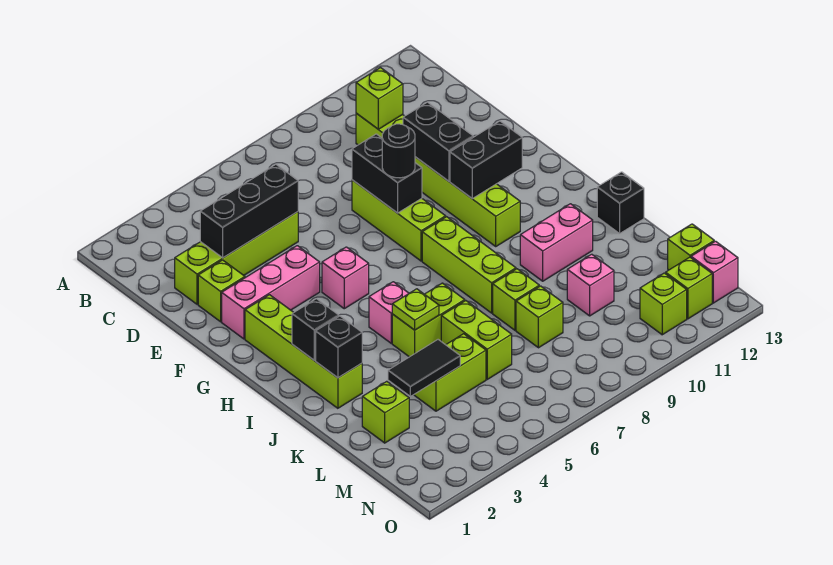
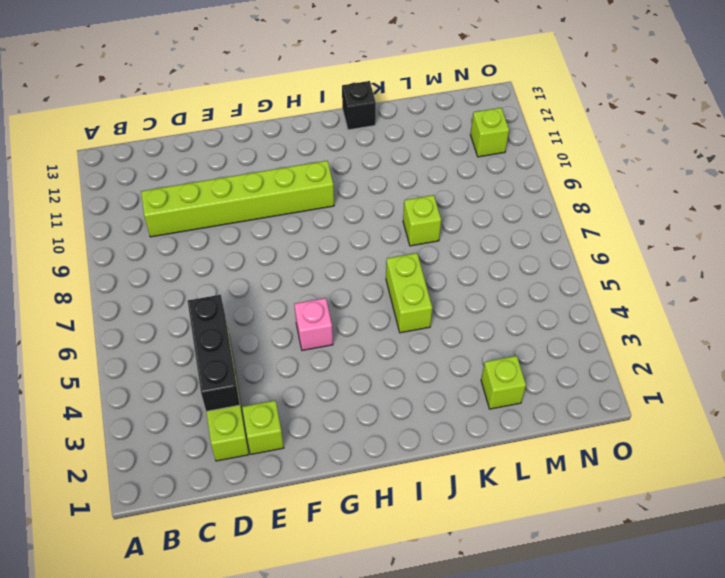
none -> lime brick E8:G8 level 1
none -> pink brick F2:F4 level 1
none -> lime brick G2:J2 level 1
none -> lime brick H8:J8 level 1

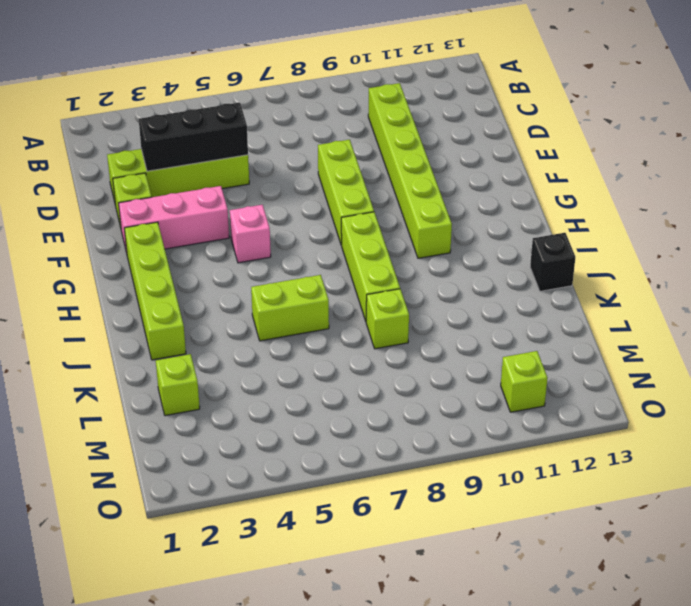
none -> pink brick I5 level 1
none -> pink brick J10:J11 level 1
none -> lime brick K6:L6 level 1
none -> lime brick L4:L5 level 1

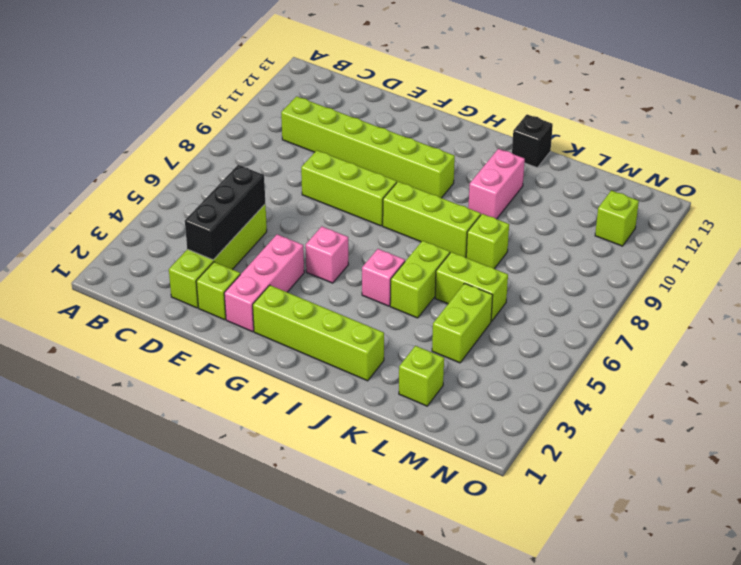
none -> lime brick L8 level 1
none -> pink brick L10 level 1
none -> lime brick M13 level 1
none -> lime brick N12 level 1

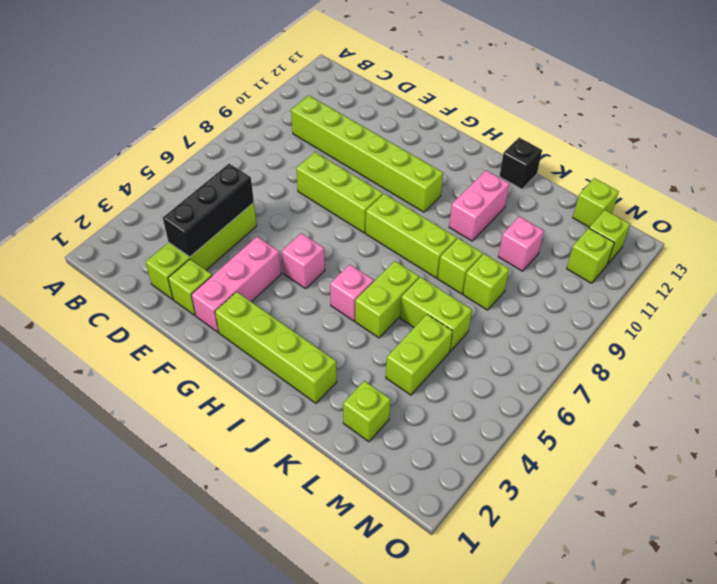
none -> pink brick N13 level 1
none -> lime brick C10 level 2
none -> black brick E8:F8 level 2
none -> black brick E10:F10 level 2

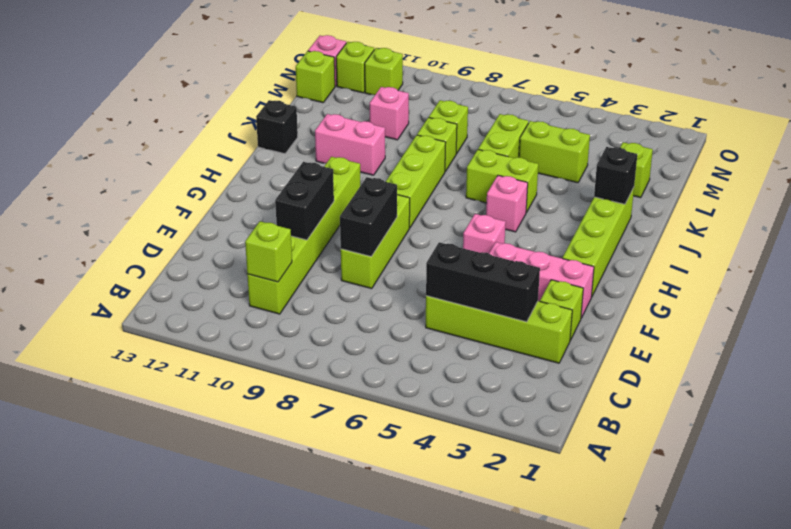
none -> black brick G10:G11 level 2
none -> black brick I2 level 2
none -> lime plate J5 level 2
none -> black tile L3:L4 level 2

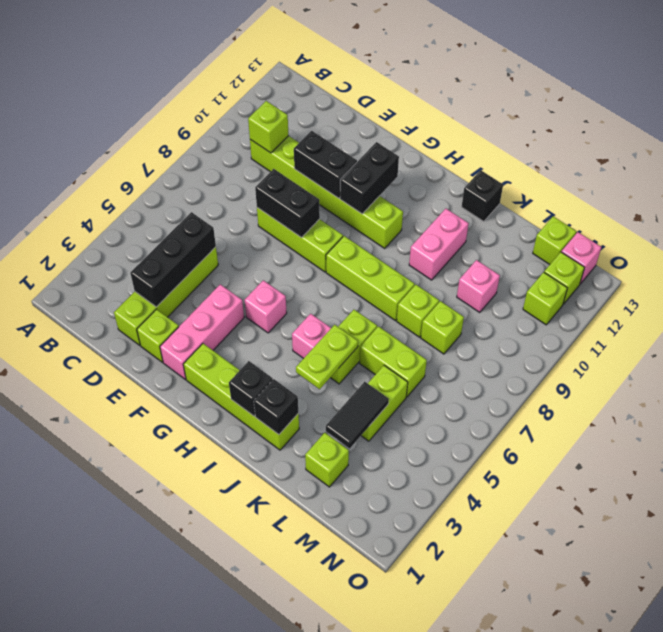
lime plate J4:J5 level 2 -> lime plate J5 level 2
none -> black round brick F8 level 3

